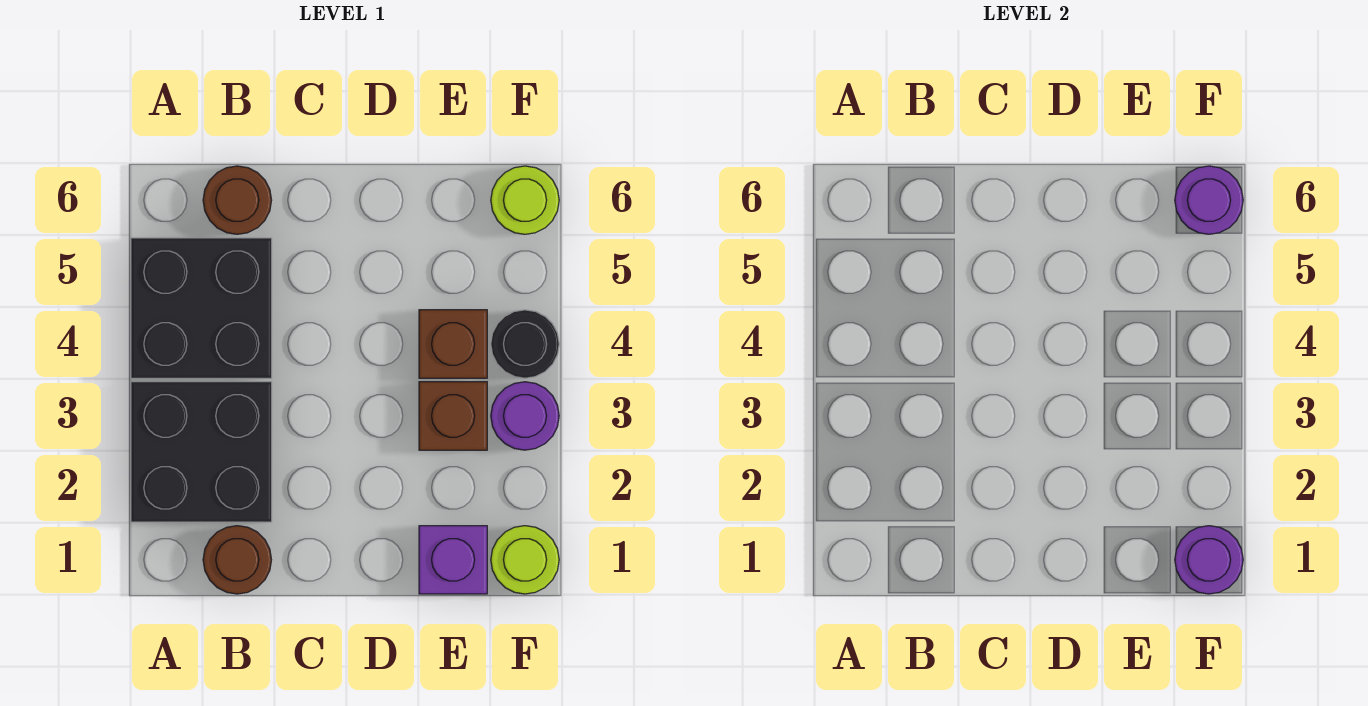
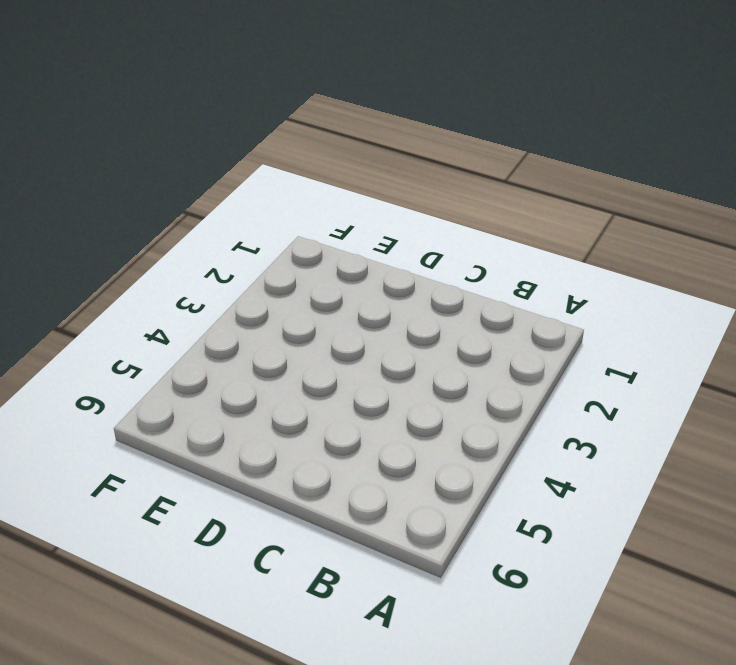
none -> black brick A2:B3 level 1
none -> black brick A4:B5 level 1
none -> brown round brick B1 level 1

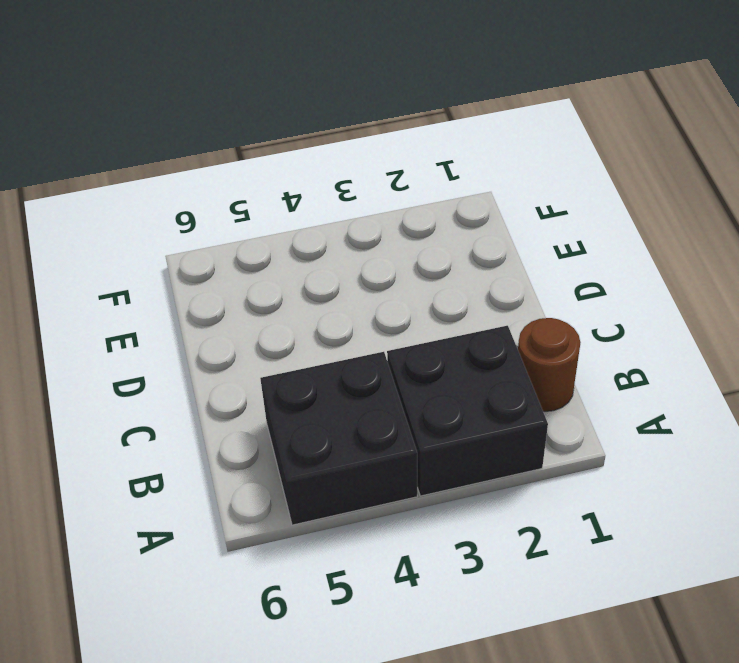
none -> brown round brick B6 level 1
none -> purple brick E1 level 1
none -> brown brick E3 level 1

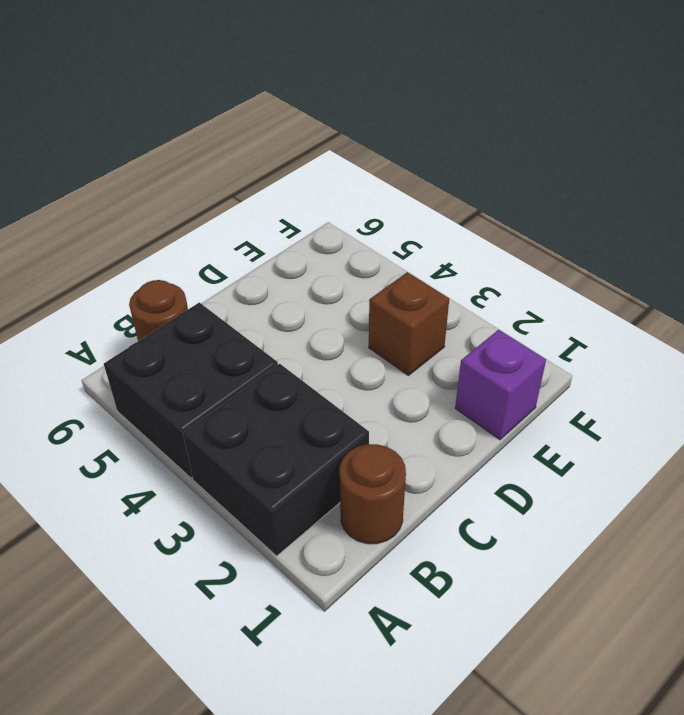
none -> brown brick E4 level 1
none -> lime round brick F1 level 1
none -> purple round brick F3 level 1

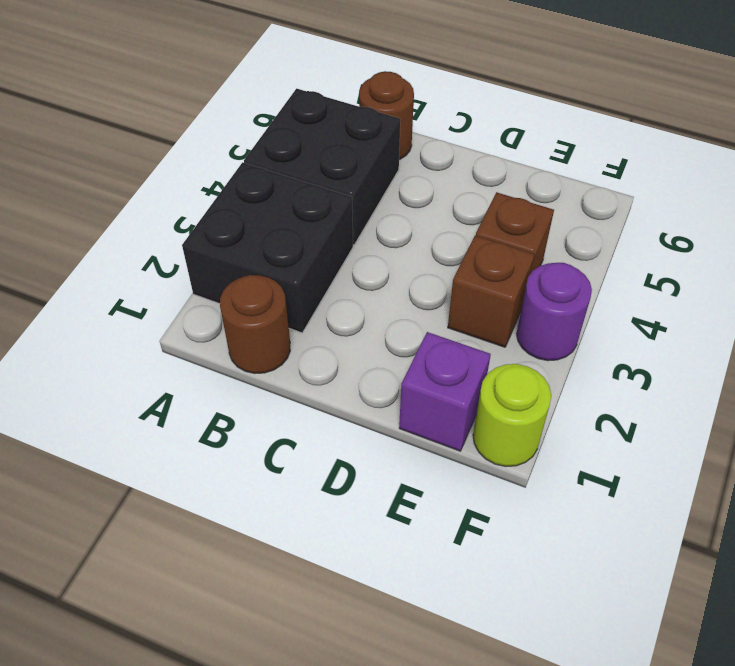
none -> black round brick F4 level 1
none -> lime round brick F6 level 1
none -> purple round brick F1 level 2

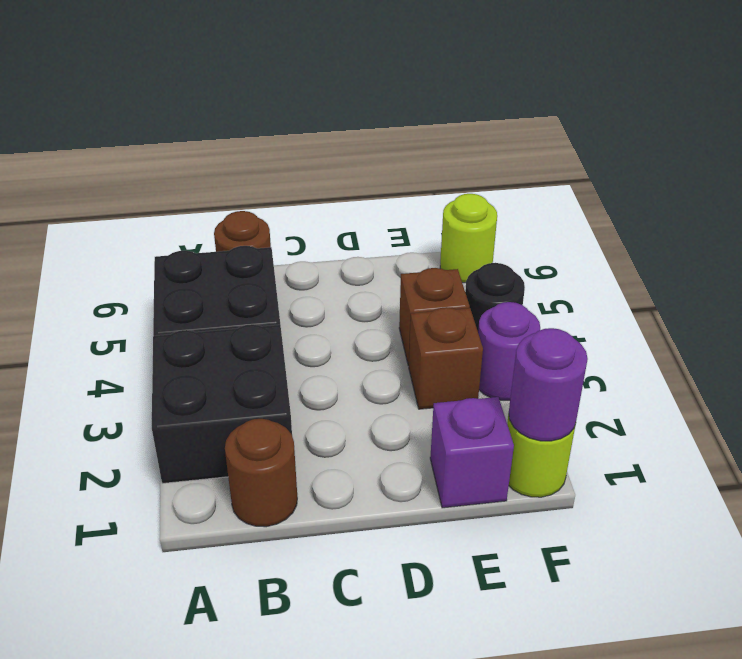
none -> purple round brick F6 level 2

